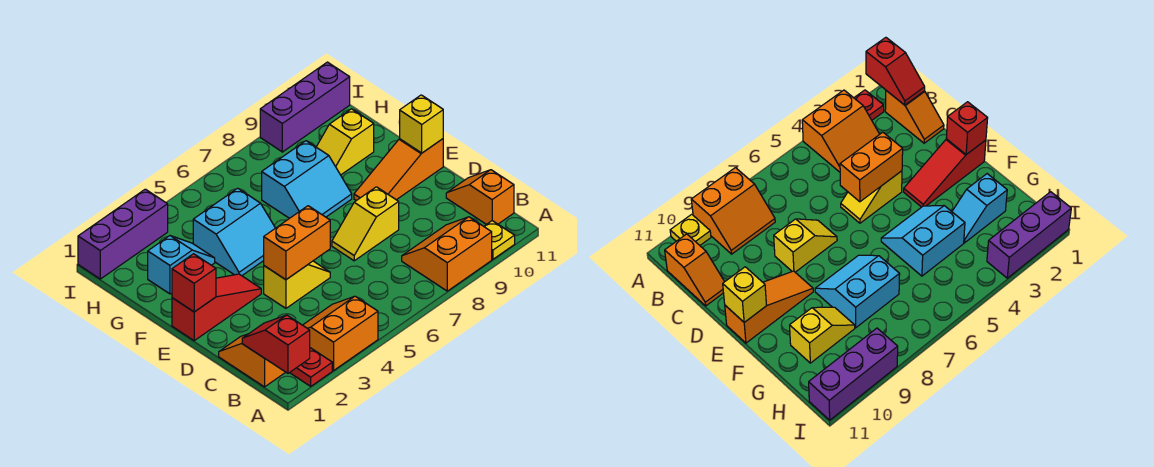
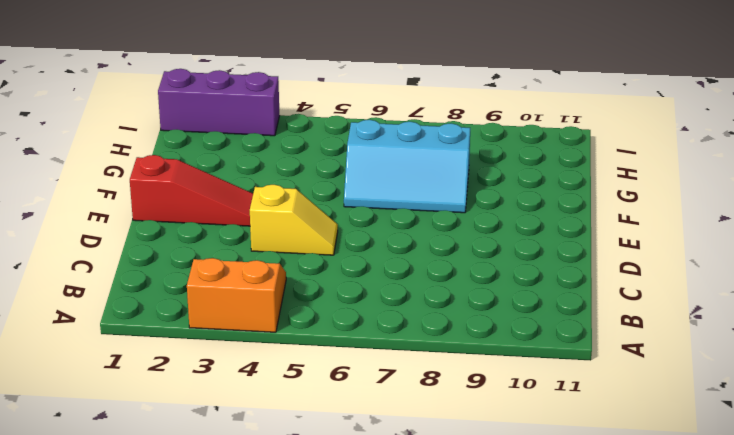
cyan slope F6:G8 level 1 top G -> cyan slope F7:G8 level 1 top G
none -> red plate A2 level 1
none -> orange slope A8:B9 level 1 top A
none -> yellow plate A10 level 1

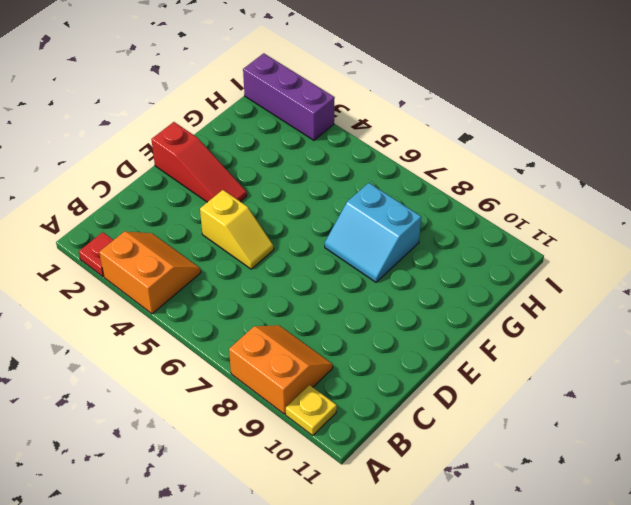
none -> orange slope B1:C1 level 1 top B
none -> orange slope B11:C11 level 1 top B
none -> yellow slope D7:D8 level 1 top 8

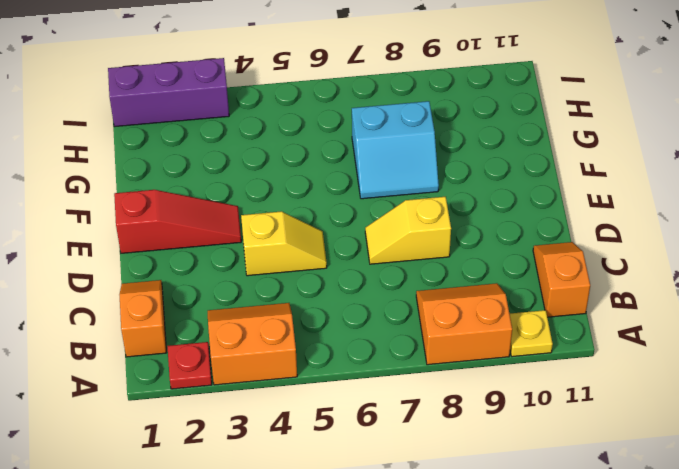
none -> orange slope E9:E11 level 1 top 11
none -> cyan slope F4:G5 level 1 top G
none -> cyan slope G2:G3 level 1 top 2

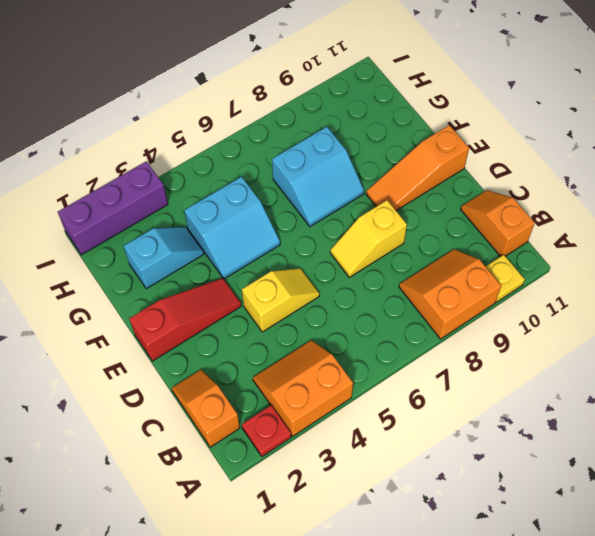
none -> yellow slope G9:G10 level 1 top 10
none -> purple brick I9:I11 level 1
none -> red slope A1:B1 level 2 top A

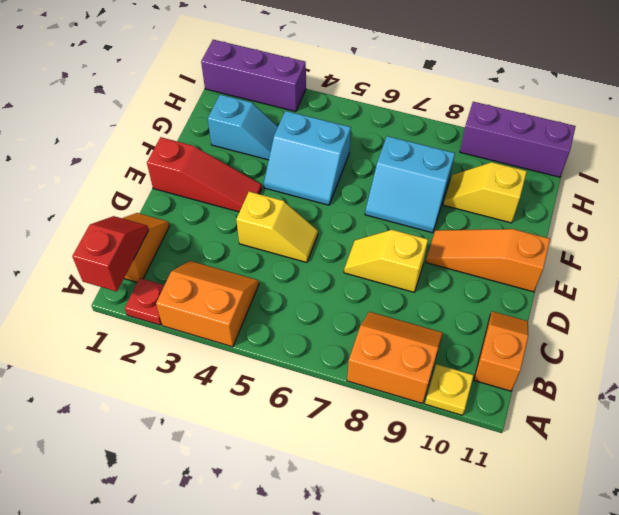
none -> orange brick D4:D5 level 2
none -> red brick E1 level 2
none -> yellow brick E11 level 2

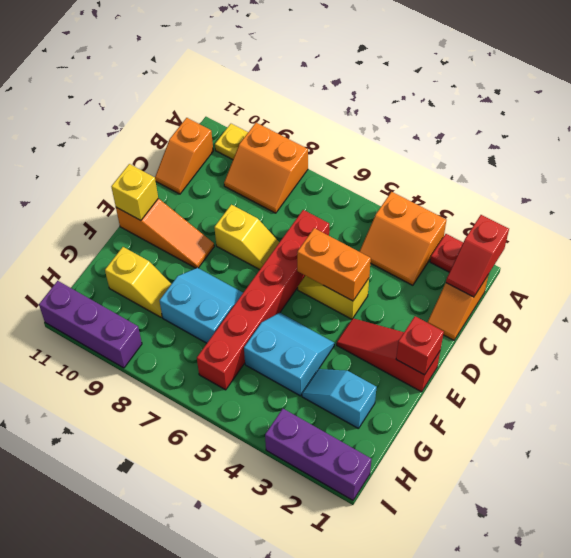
red brick C6:H6 level 1 -> none

